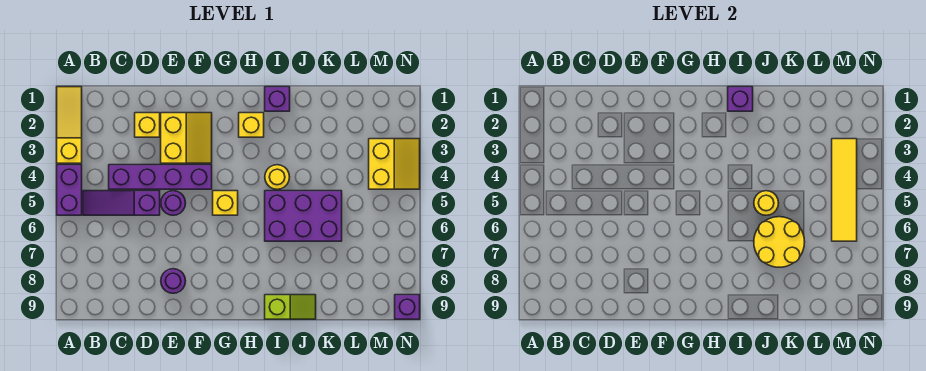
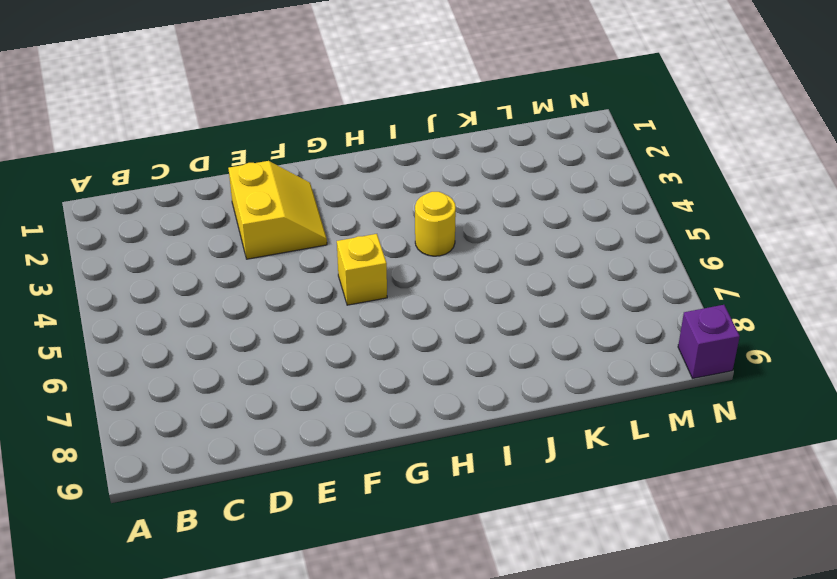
none -> yellow slope A1:A3 level 1 top 3
none -> purple brick A4:A5 level 1
none -> purple slope B5:D5 level 1 top D

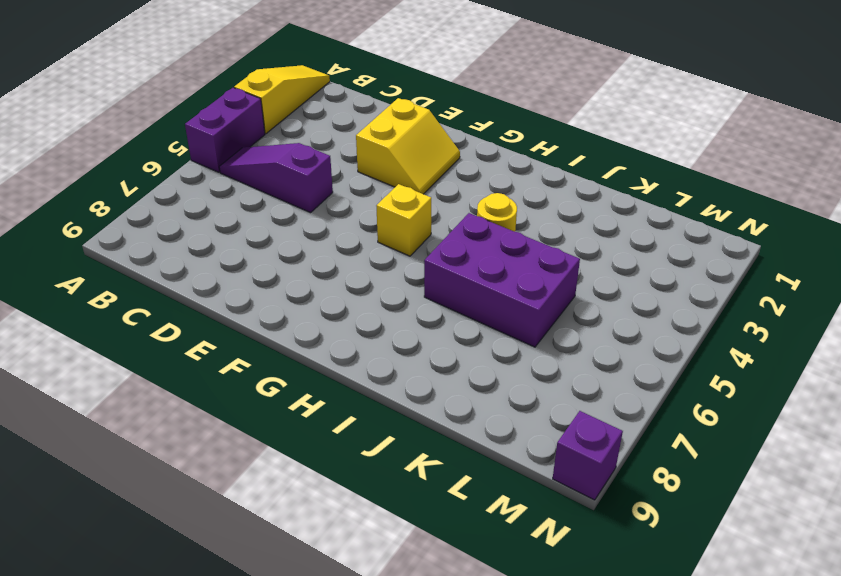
none -> purple brick C4:F4 level 1
none -> yellow brick D2 level 1
none -> purple round brick E5 level 1

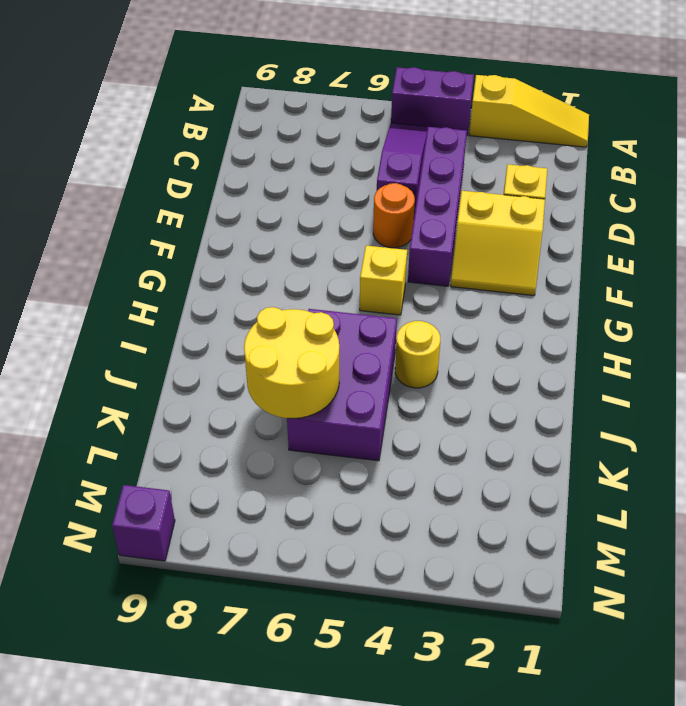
orange round brick E5 level 1 -> purple round brick E5 level 1
none -> purple round brick E8 level 1
none -> yellow brick H2 level 1
none -> purple brick I1 level 1

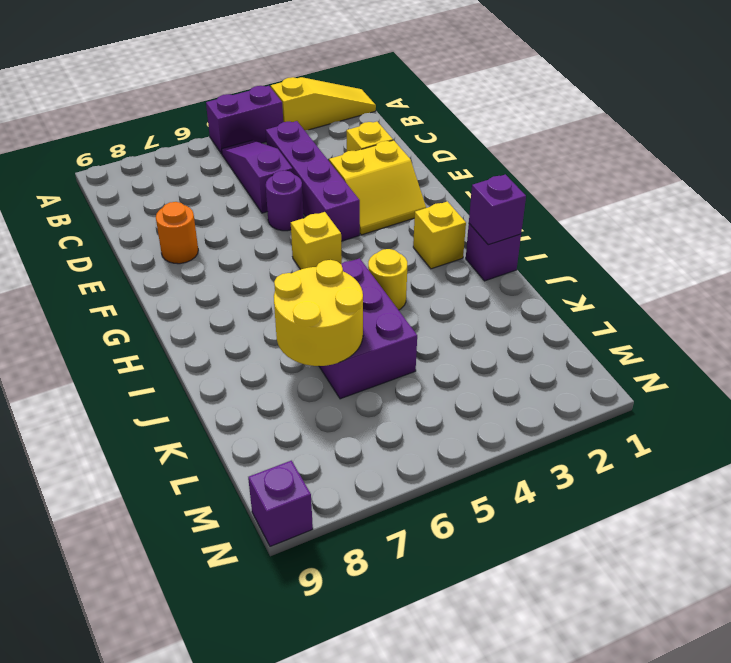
orange round brick E8 level 1 -> purple round brick E8 level 1
none -> lime slope I9:J9 level 1 top I
none -> yellow slope M3:N4 level 1 top M
none -> yellow round brick J5 level 2

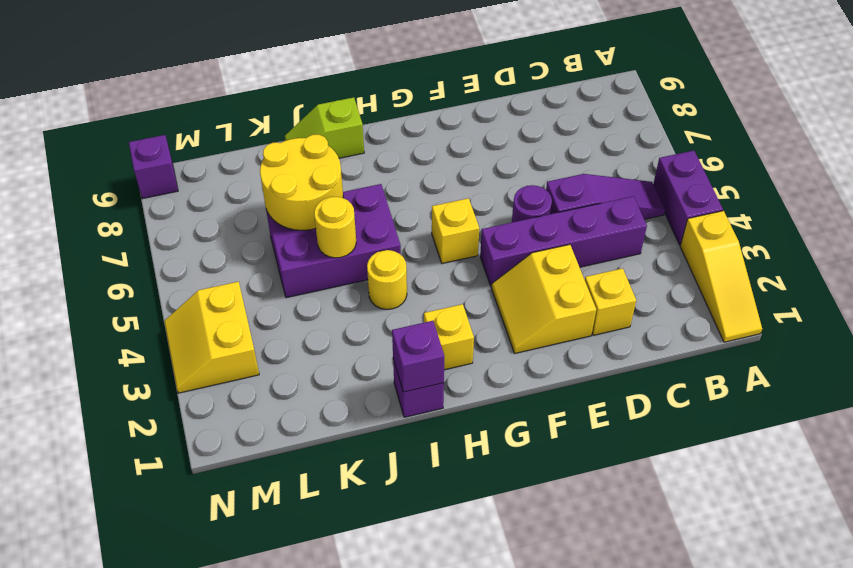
none -> purple round brick E8 level 1
none -> yellow tile M3:M6 level 2

